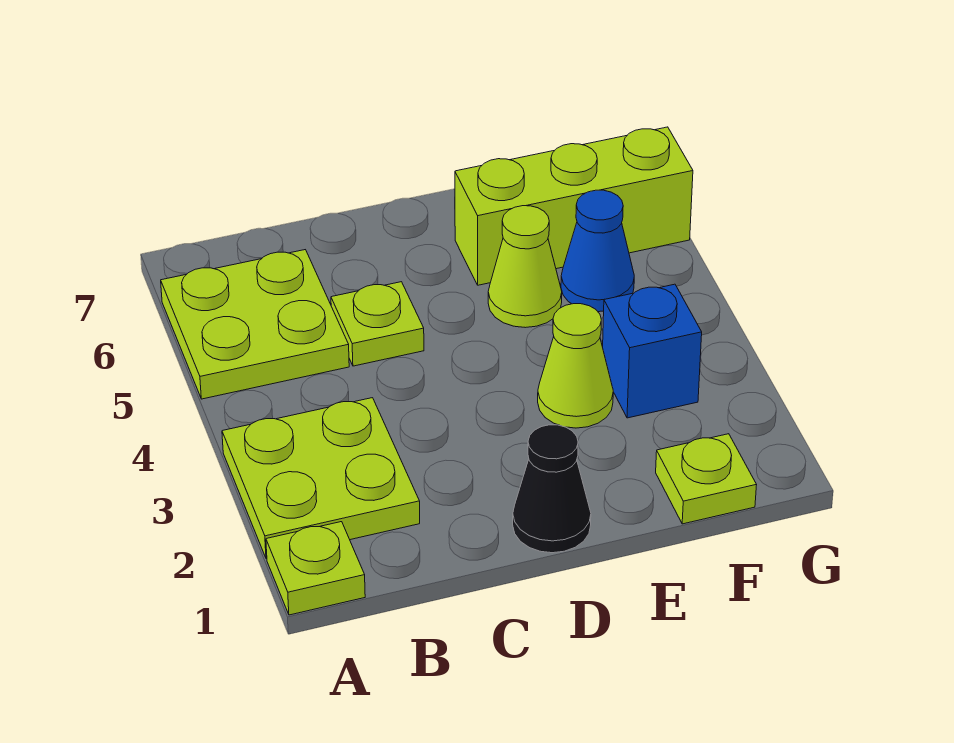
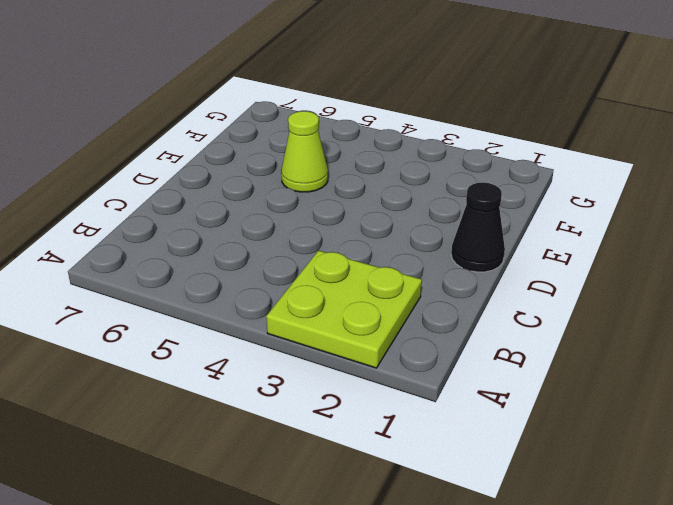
none -> lime plate A1 level 1
none -> lime plate A5:B6 level 1

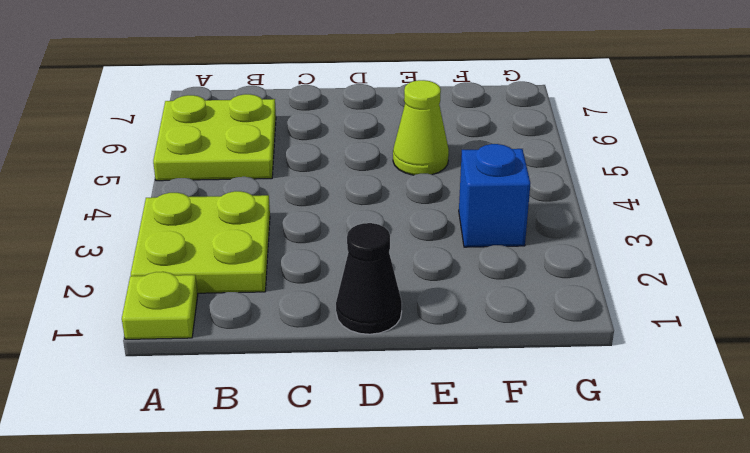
none -> lime plate C5 level 1
none -> lime cone E3 level 1

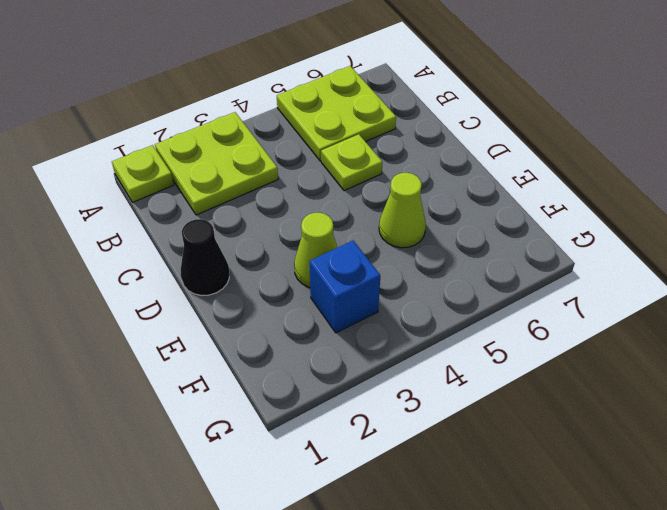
none -> lime brick E6:G6 level 1
none -> lime plate F1 level 1

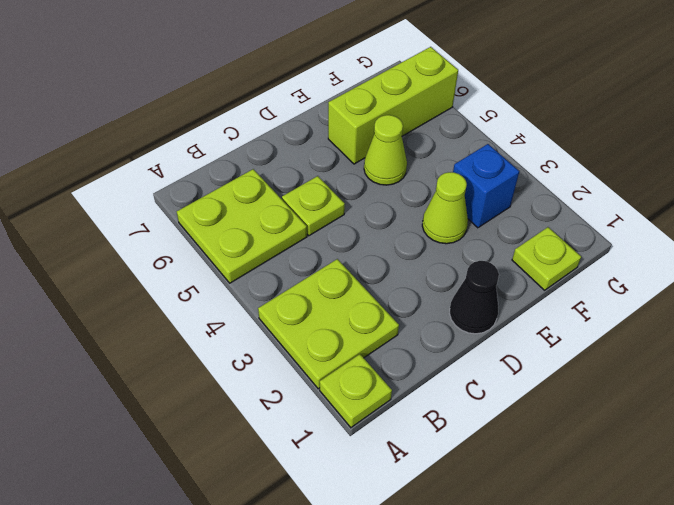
none -> blue cone F5 level 1

